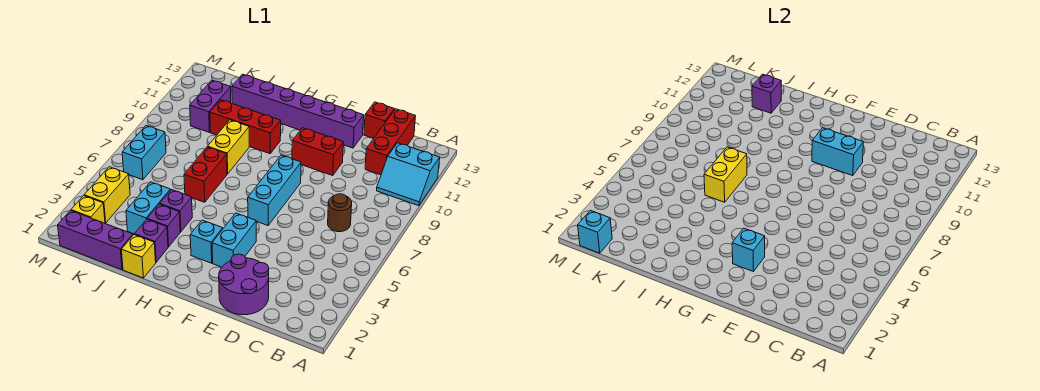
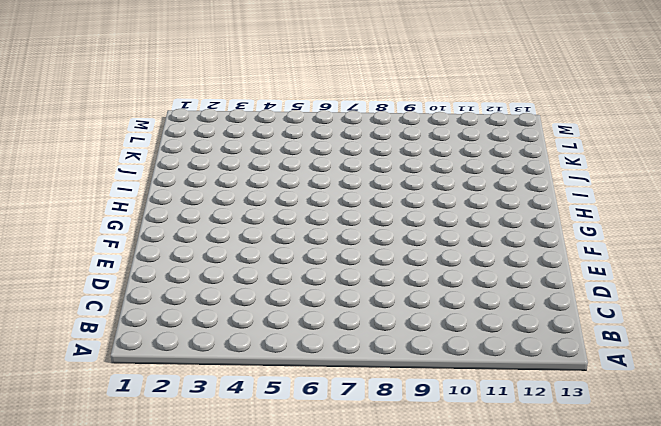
none -> cyan slope A10:B11 level 1 top 11
none -> brown round brick C7 level 1
none -> red brick C11:C13 level 1

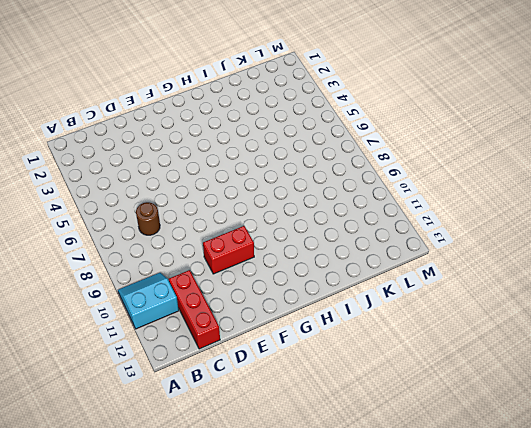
none -> purple round brick D1:E2 level 1
none -> red brick D13 level 1
none -> purple brick E12:J12 level 1

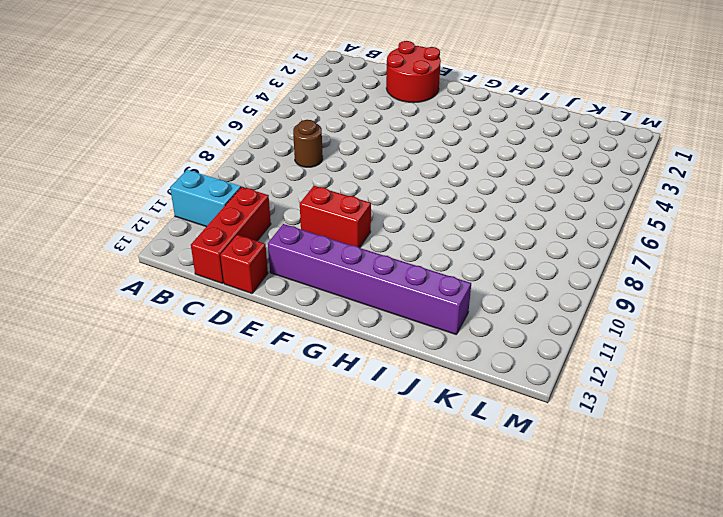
red round brick D1:E2 level 1 -> purple round brick D1:E2 level 1
none -> cyan brick F3:F4 level 1
none -> cyan brick F6:F8 level 1
none -> cyan brick G3 level 1

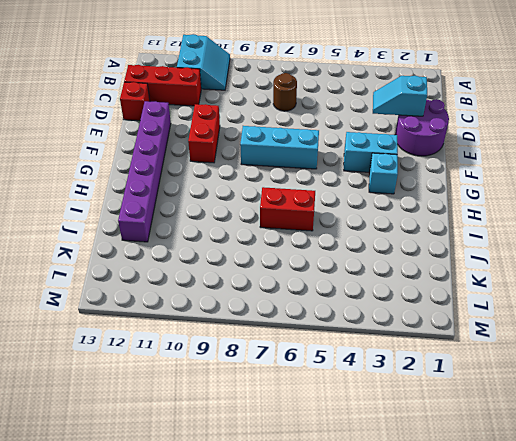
cyan slope D2:D3 level 2 top 2 -> none
none -> red brick H10:J10 level 1
none -> yellow brick I1 level 1
none -> purple brick I2 level 1

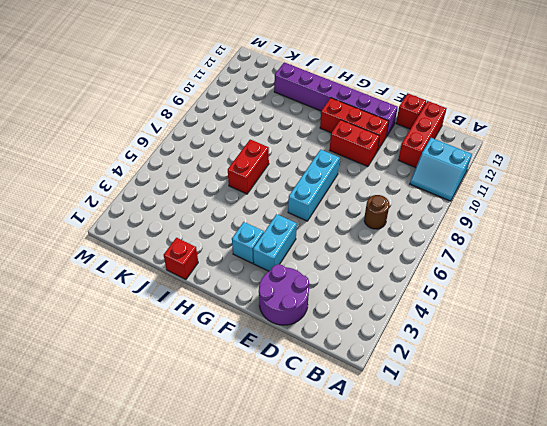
red brick E11:G11 level 1 -> red brick H10:J10 level 1
red brick I1 level 1 -> yellow brick I1 level 1
none -> purple brick I2 level 1
none -> purple brick I3 level 1
none -> purple brick I4 level 1

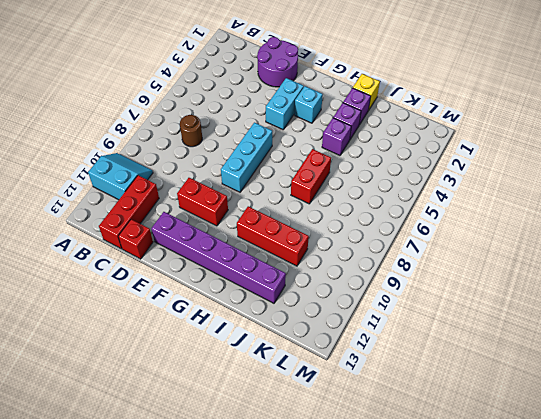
none -> yellow brick I8:I9 level 1
none -> purple brick J1:L1 level 1
none -> cyan brick J3:J4 level 1

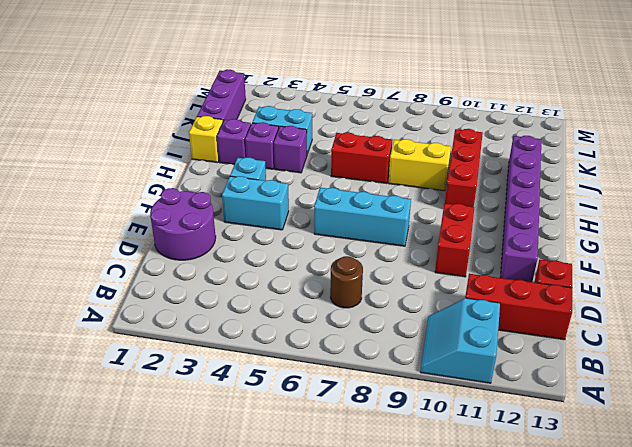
none -> purple brick K10:K11 level 1
none -> yellow brick L2 level 1
none -> yellow brick L3:L4 level 1

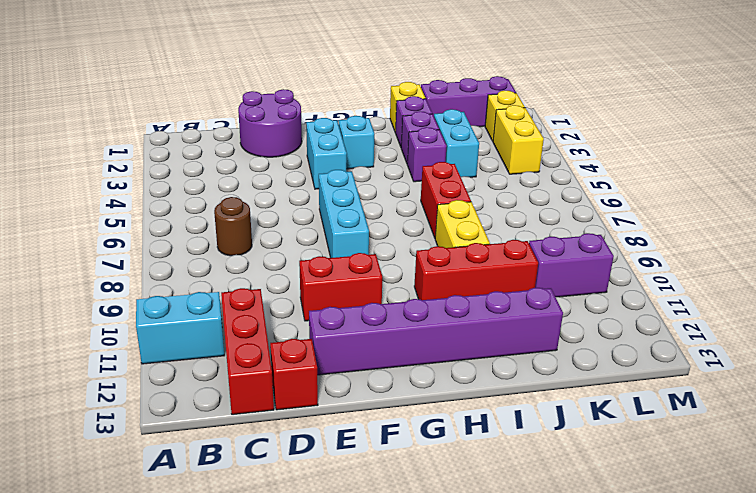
purple brick K10:L10 level 1 -> purple brick K10:K11 level 1
none -> cyan brick L6:L7 level 1
none -> cyan brick E10:F10 level 2
none -> cyan brick F3 level 2

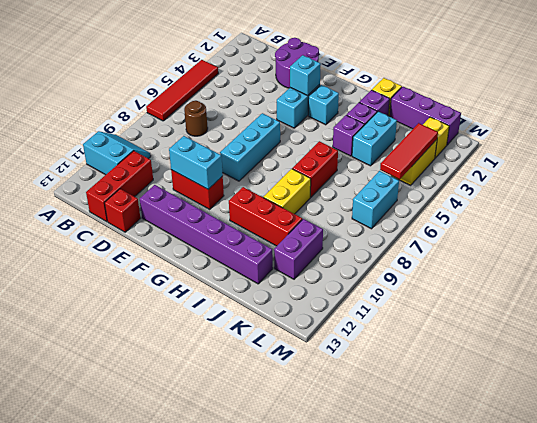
red tile A4:A7 level 1 -> none
red tile L3:L5 level 2 -> none
none -> yellow brick I6:I7 level 2
none -> purple brick J12 level 2
none -> cyan brick L1 level 2

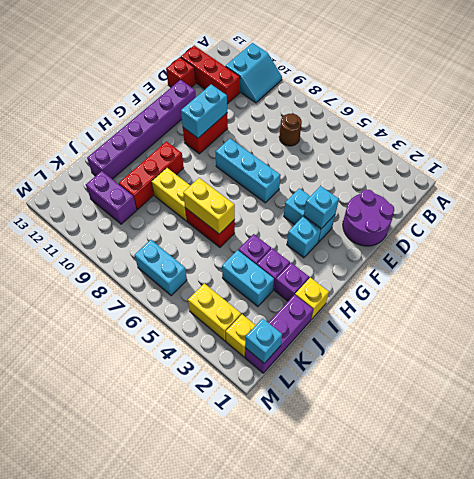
none -> purple brick J12 level 2

